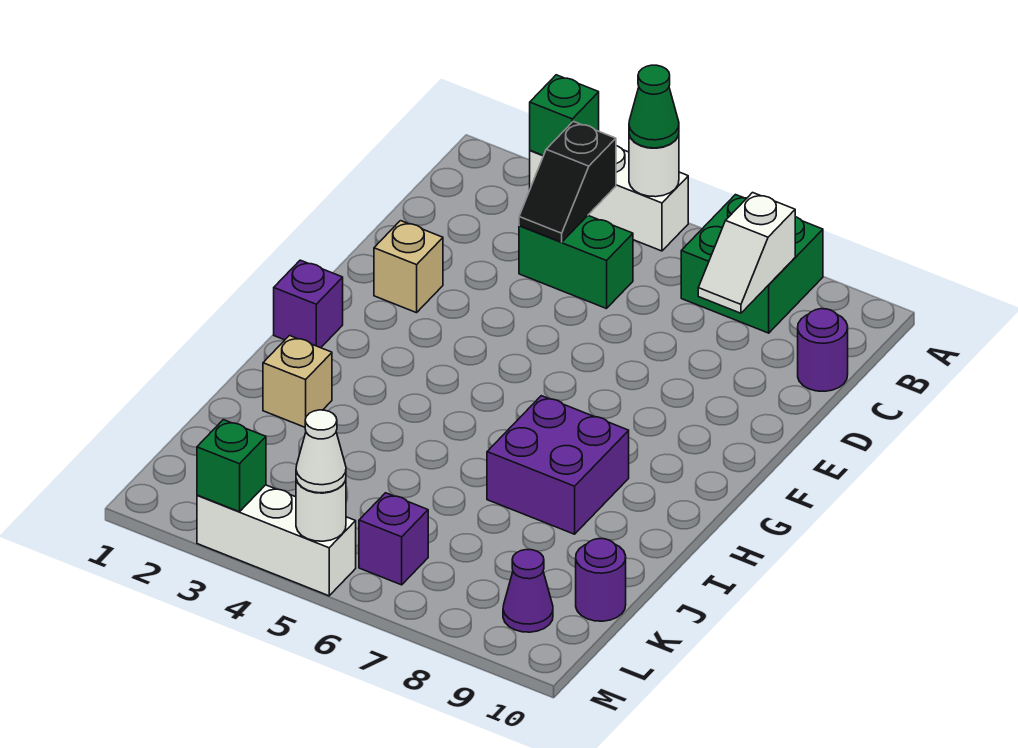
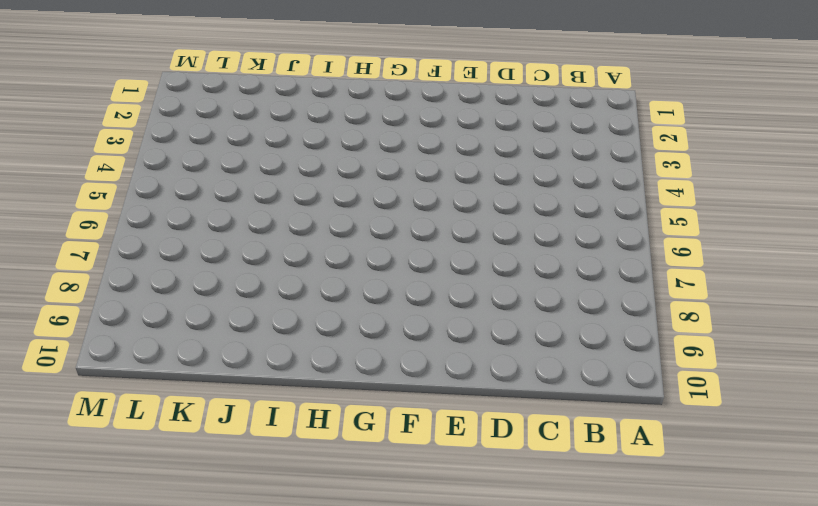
none -> white brick A3:A5 level 1
none -> green brick A7:B8 level 1
none -> green brick C4:C5 level 1

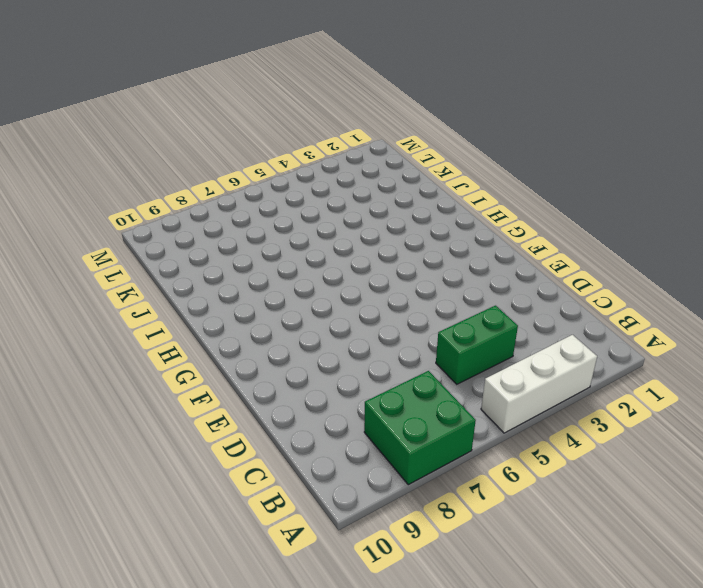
none -> purple round brick C10 level 1
none -> tan brick E2 level 1
none -> purple brick G1 level 1

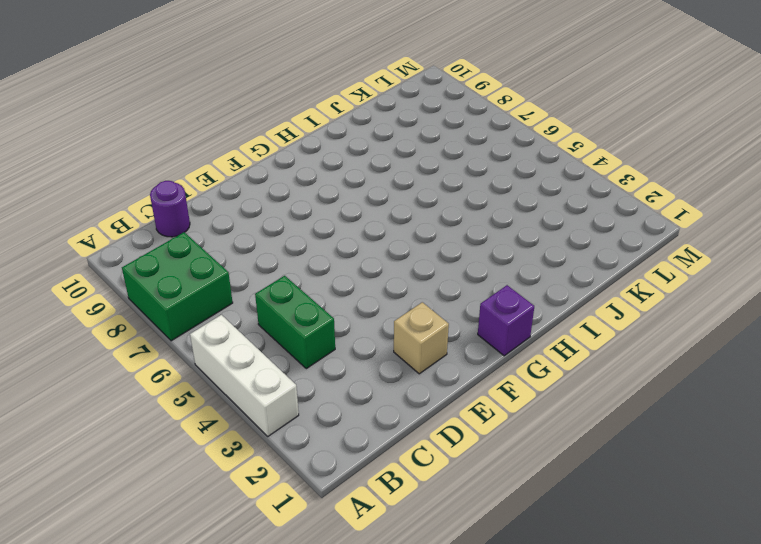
none -> purple brick H7:I8 level 1
none -> tan brick I2 level 1
none -> purple round brick K10 level 1

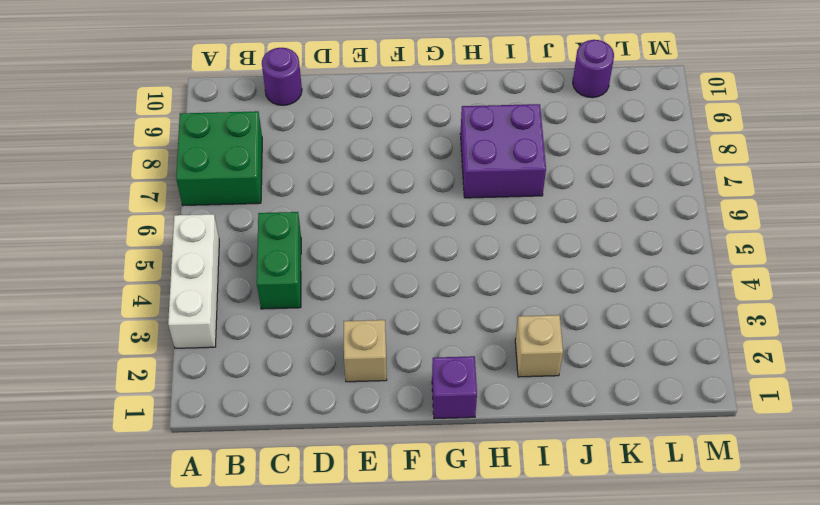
none -> purple brick L6 level 1
none -> purple cone L9 level 1
none -> white brick M3:M5 level 1

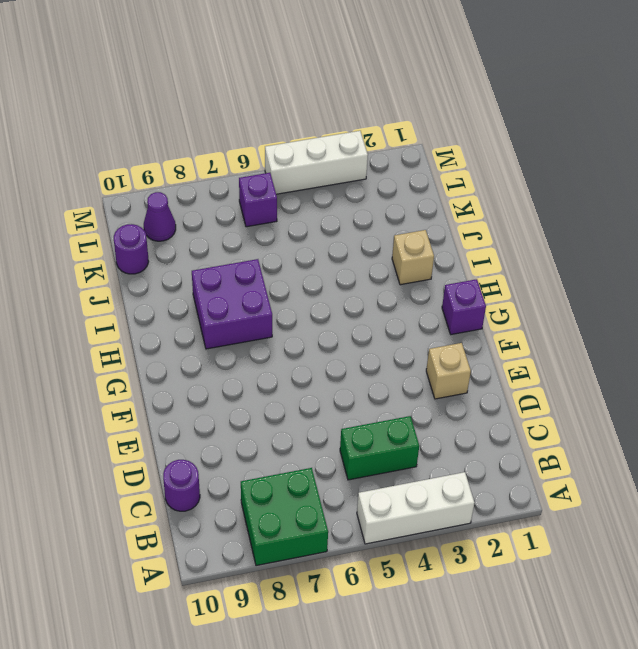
none -> green brick A3 level 2
none -> white round brick A5 level 2
none -> black slope B4:C4 level 2 top B

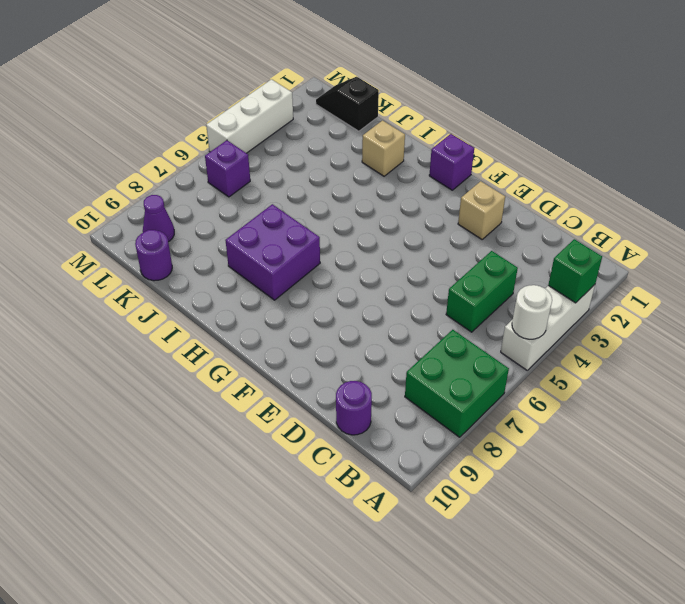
black slope K1:L1 level 1 top K -> black slope B4:C4 level 2 top B
none -> white slope B8:C8 level 2 top B
none -> green brick M3 level 2
none -> white round brick M5 level 2

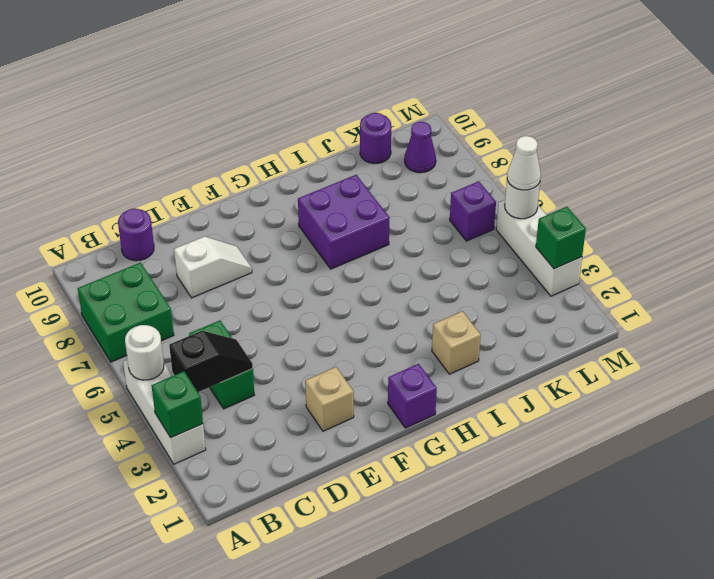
white slope D8:E8 level 1 top D -> white slope B8:C8 level 2 top B
none -> green cone A5 level 3

